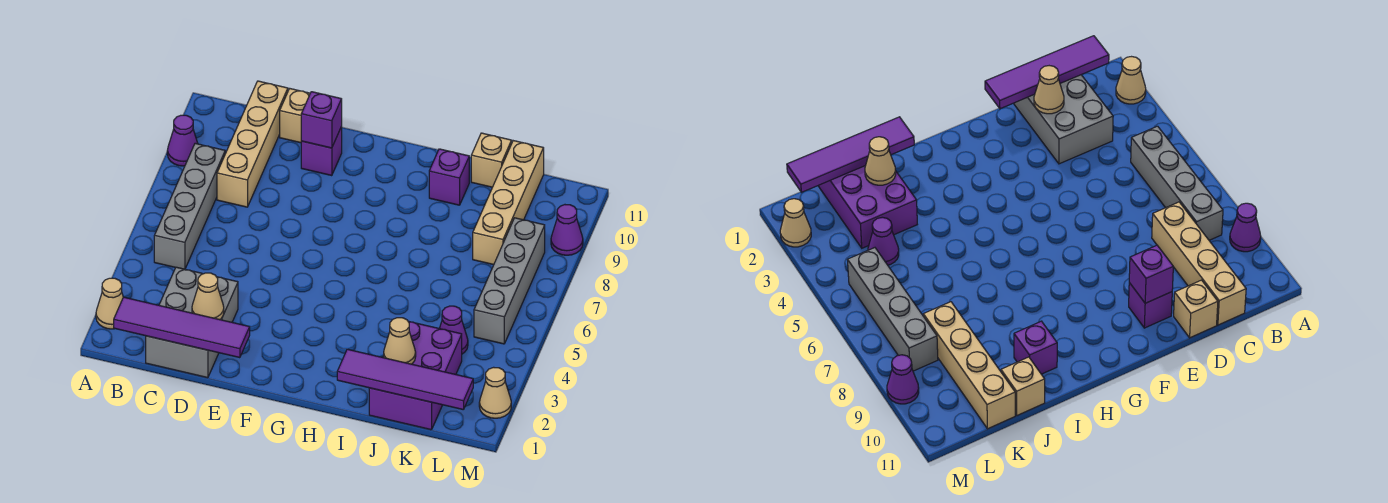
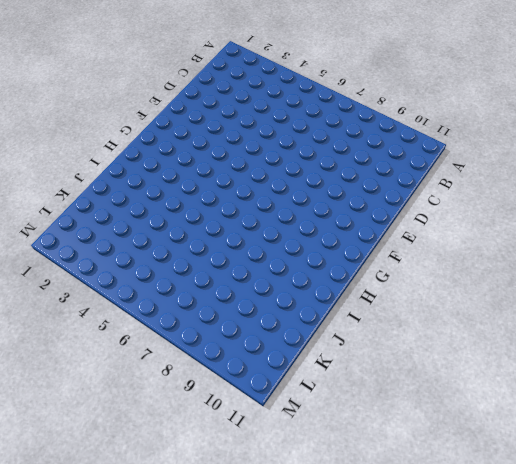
none -> tan cone A2 level 1
none -> purple cone A9 level 1
none -> grey brick B5:B8 level 1

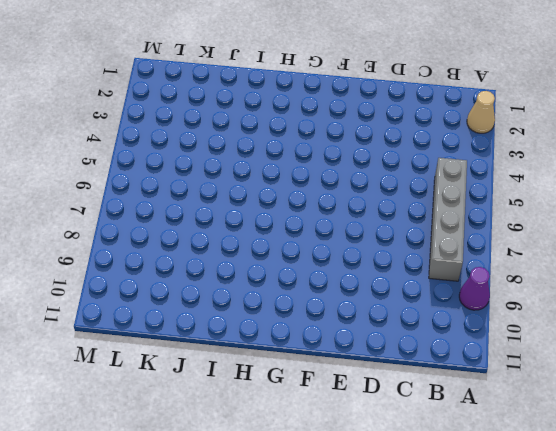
none -> grey brick C1:D3 level 1
none -> tan brick C8:C11 level 1
none -> tan brick D11 level 1

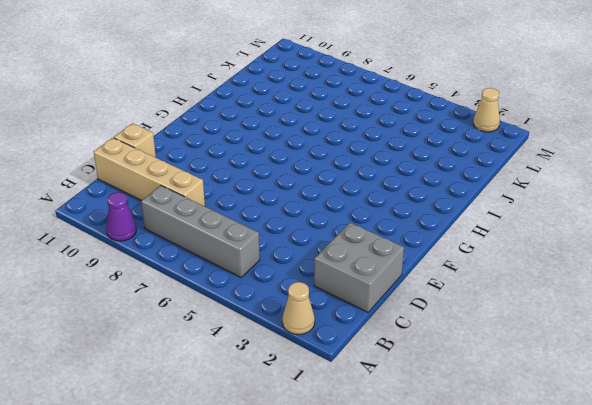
grey brick C1:D2 level 1 -> grey brick C1:D3 level 1
none -> purple brick E10 level 1
none -> purple brick I10 level 1
none -> purple brick J1:K3 level 1

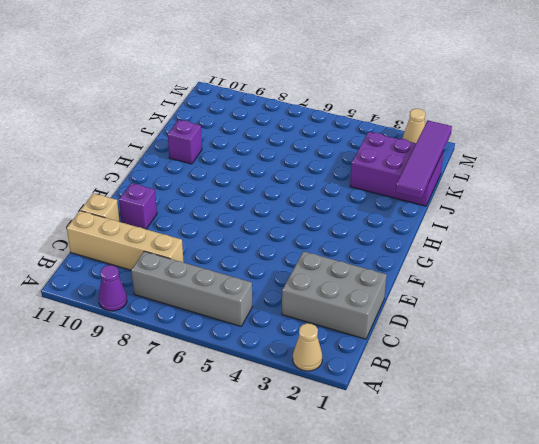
none -> tan brick J11 level 1
none -> purple cone K4 level 1
none -> tan brick K8:K11 level 1

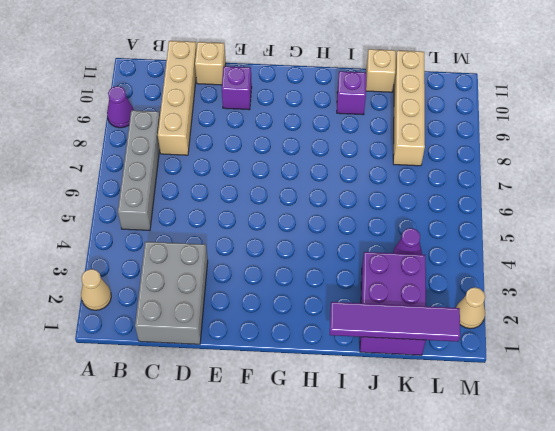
none -> grey brick L5:L8 level 1
none -> purple cone M9 level 1
none -> purple tile B1:E1 level 2

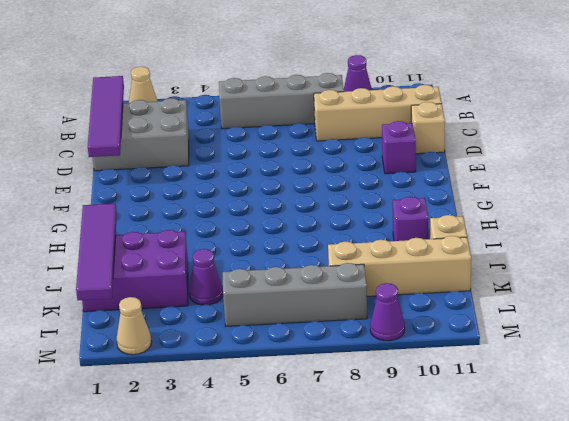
none -> tan cone D2 level 2
none -> purple brick E10 level 2
none -> tan cone J2 level 2

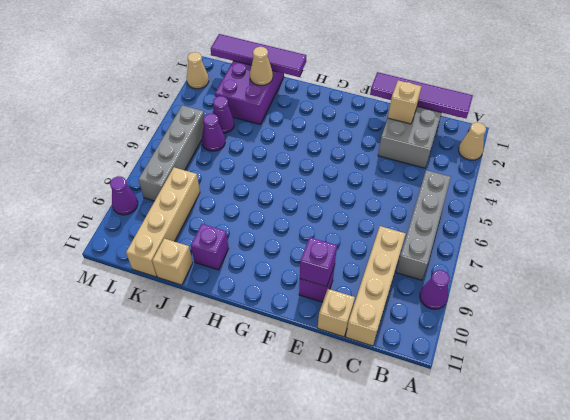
tan brick D2 level 2 -> tan cone D2 level 2
purple cone K5 level 1 -> none

